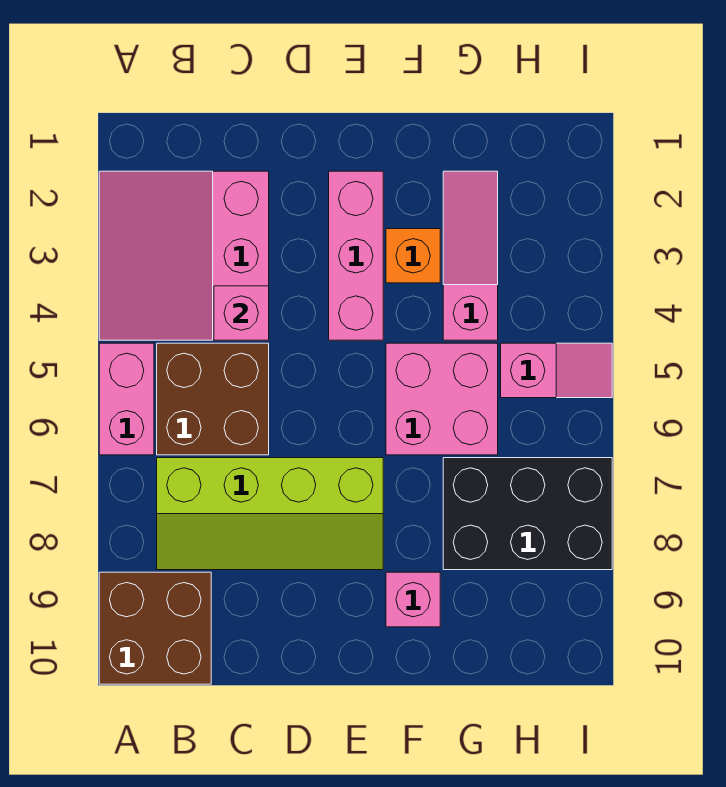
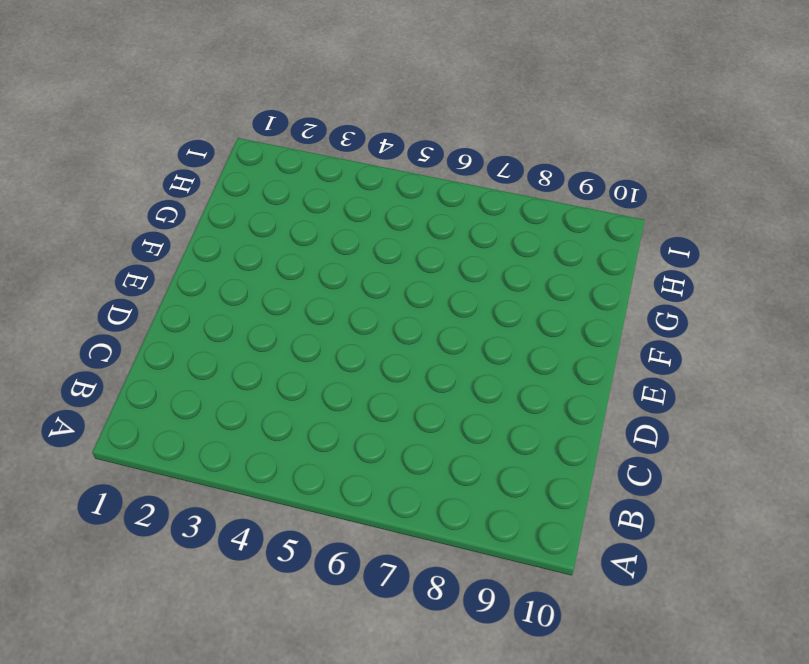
none -> pink slope A2:C4 level 1 top C
none -> pink brick A5:A6 level 1
none -> brown brick A9:B10 level 1

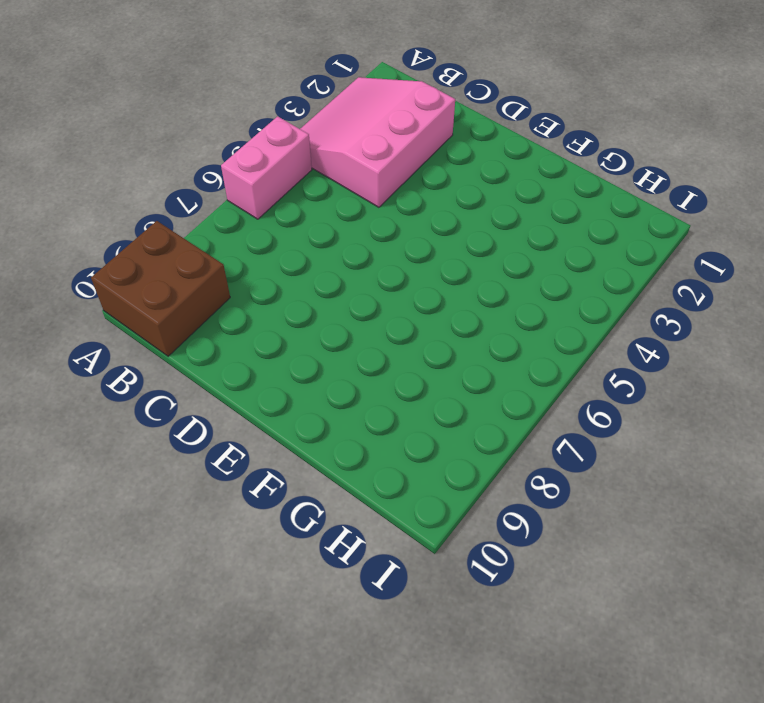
none -> brown brick B5:C6 level 1
none -> lime slope B7:E8 level 1 top 7
none -> pink brick E2:E4 level 1

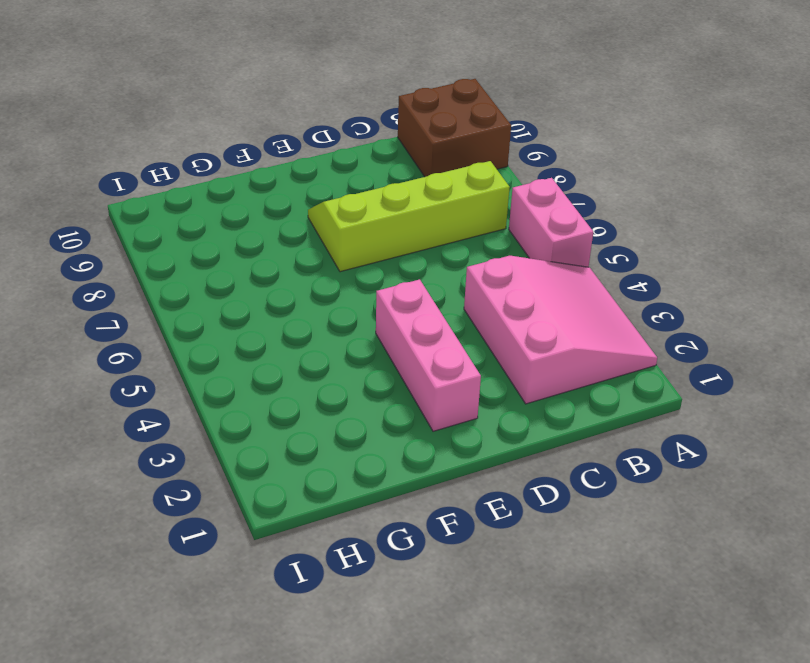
none -> brown brick B5:C6 level 1
none -> orange brick F3 level 1
none -> pink brick F5:G6 level 1

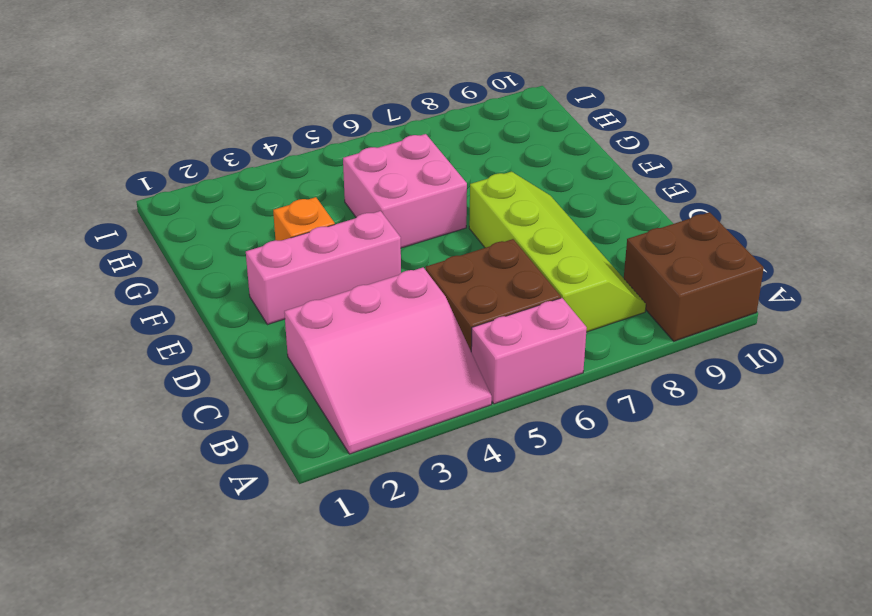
none -> pink brick F9 level 1
none -> pink slope G2:G4 level 1 top 4
none -> black brick G7:I8 level 1

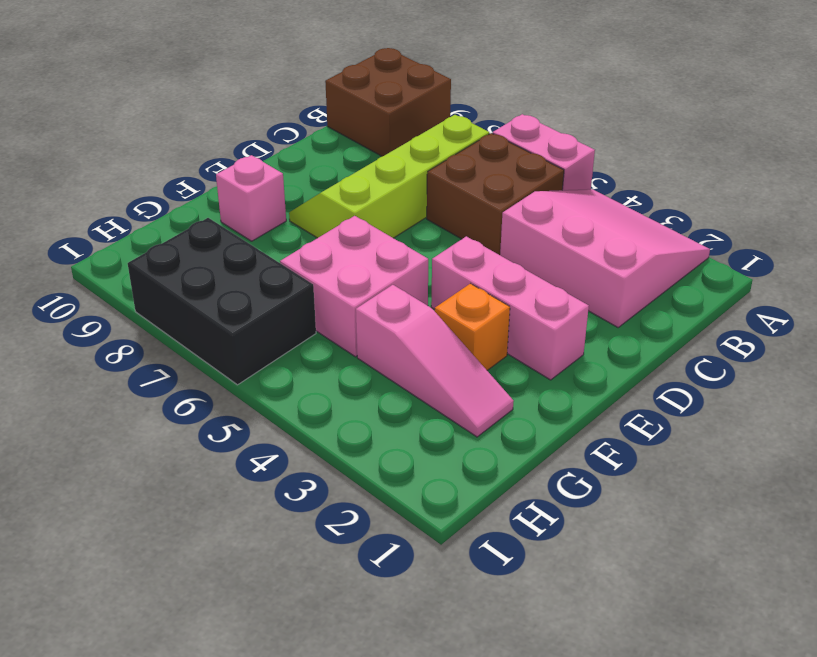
black brick H6:I8 level 1 -> black brick G7:I8 level 1
none -> pink slope H5:I5 level 1 top H
none -> pink brick C4 level 2

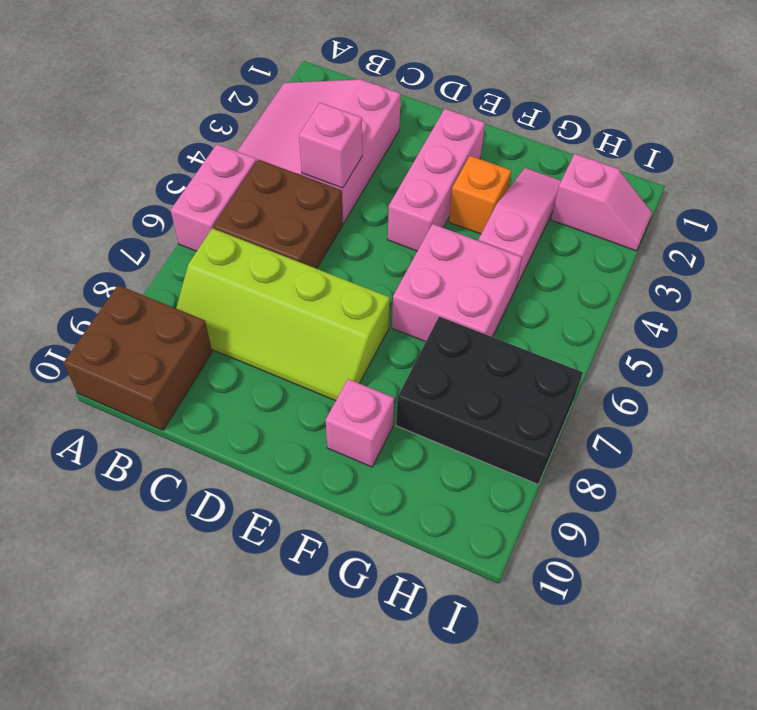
pink slope H2:I2 level 1 top H -> pink slope H5:I5 level 1 top H

